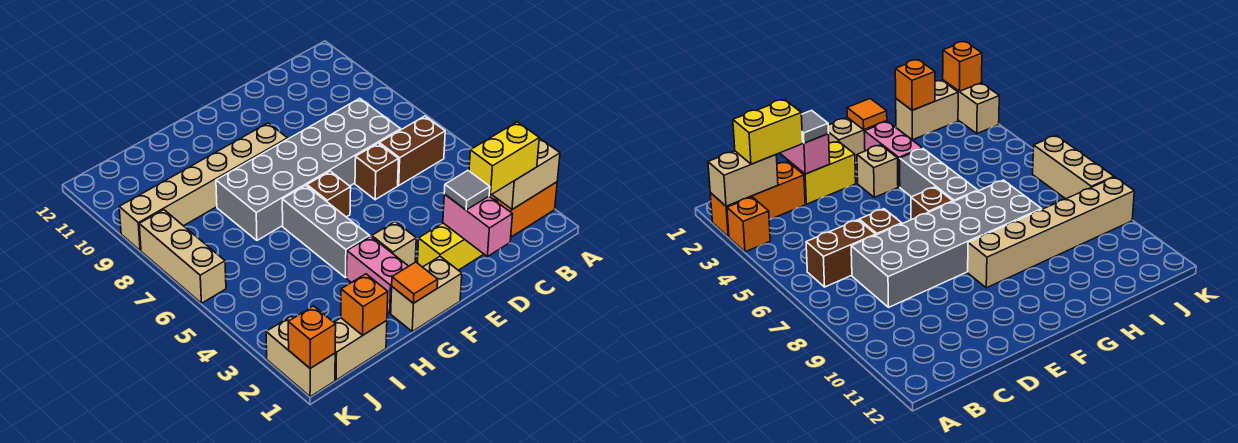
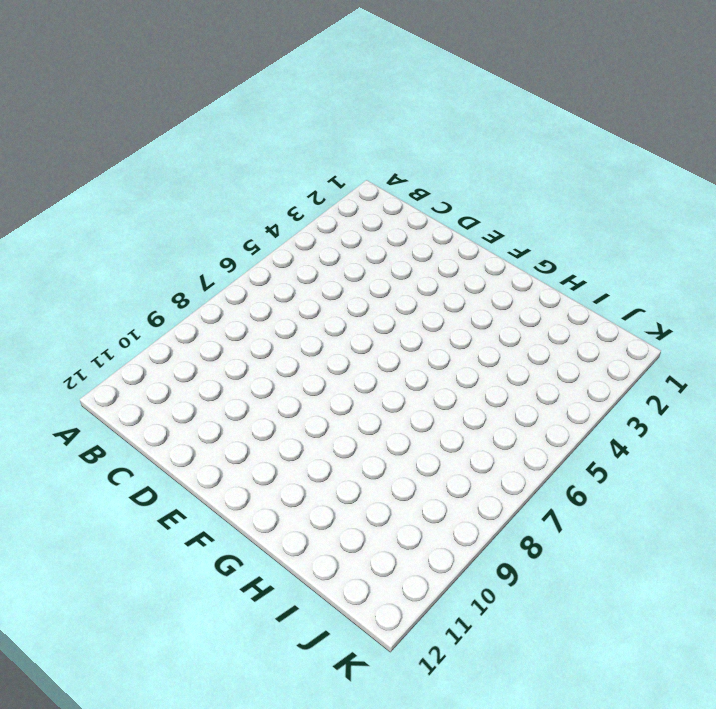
none -> orange brick A2:C2 level 1
none -> orange brick A3 level 1
none -> brown brick B6:C6 level 1

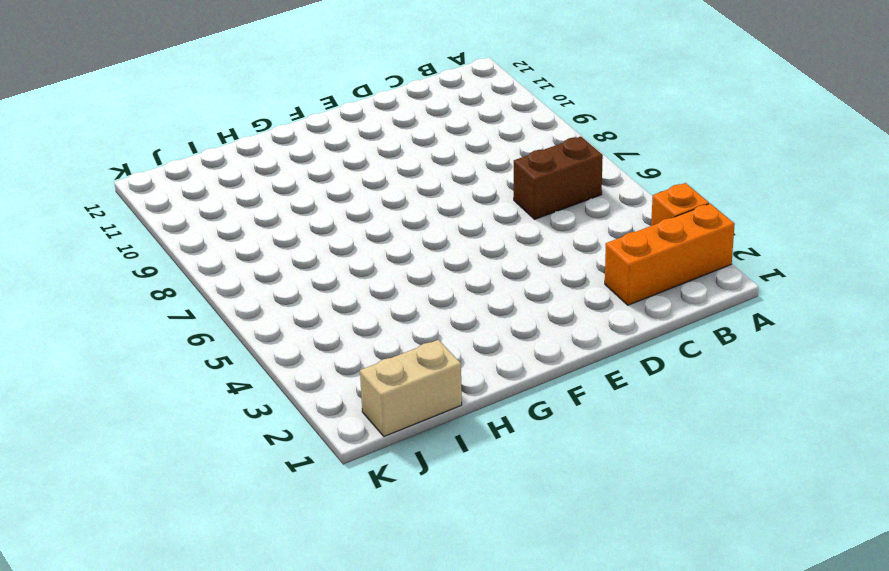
none -> grey brick C7:H8 level 1
none -> yellow brick D2:E2 level 1
none -> brown brick D6 level 1

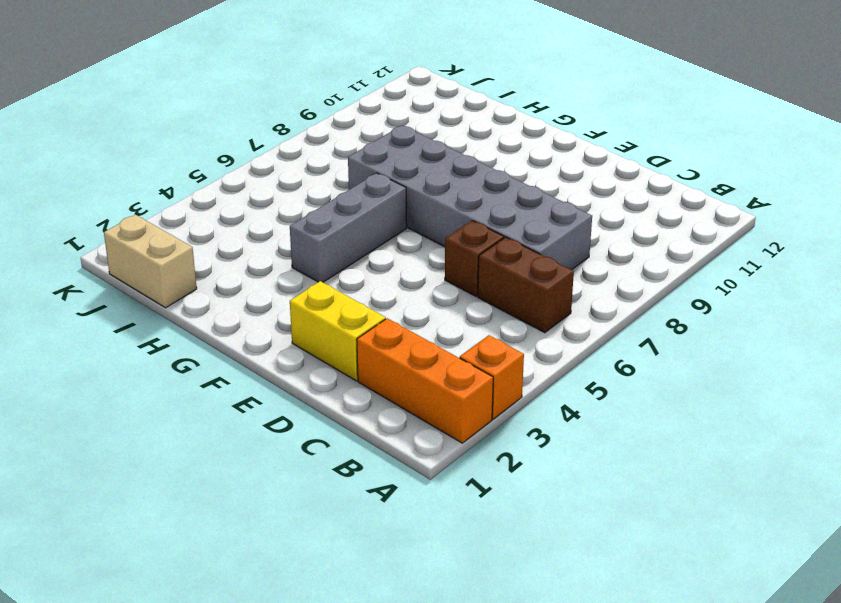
none -> tan brick F1:G1 level 1
none -> tan brick F3 level 1
none -> brown brick F6 level 1

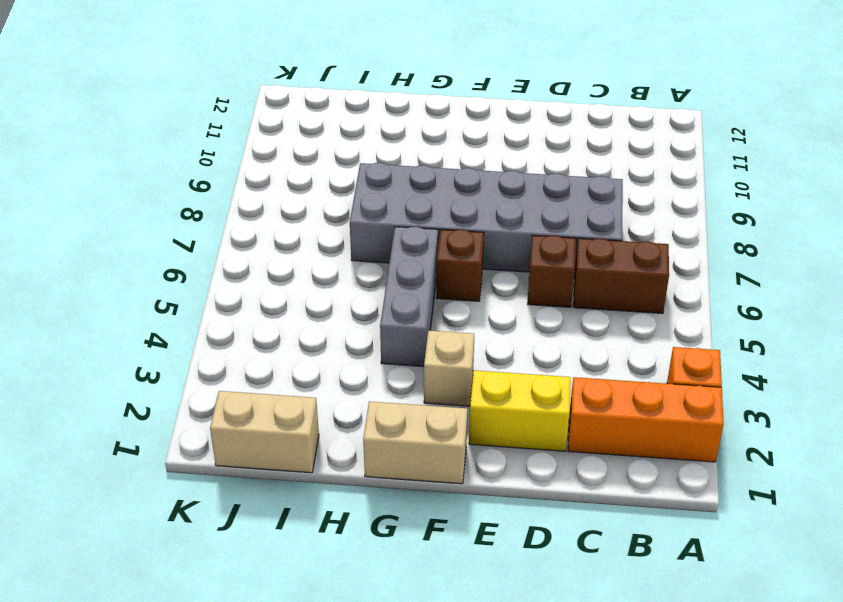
none -> tan brick F9:K9 level 1
none -> pink brick G2:G3 level 1
none -> tan brick K1:K2 level 1

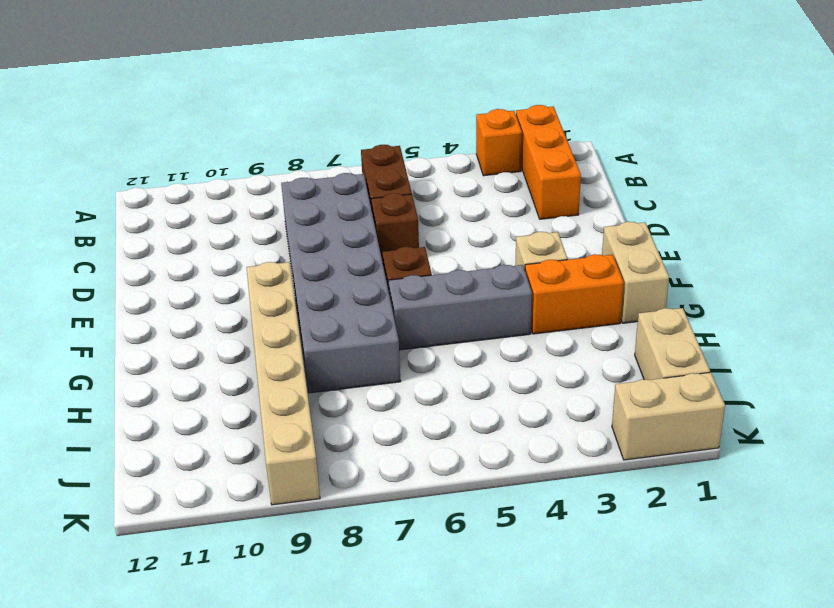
orange brick G2:G3 level 1 -> pink brick G2:G3 level 1
none -> yellow brick D2:E2 level 1
none -> tan brick K6:K8 level 1
none -> tan brick A2:B2 level 2

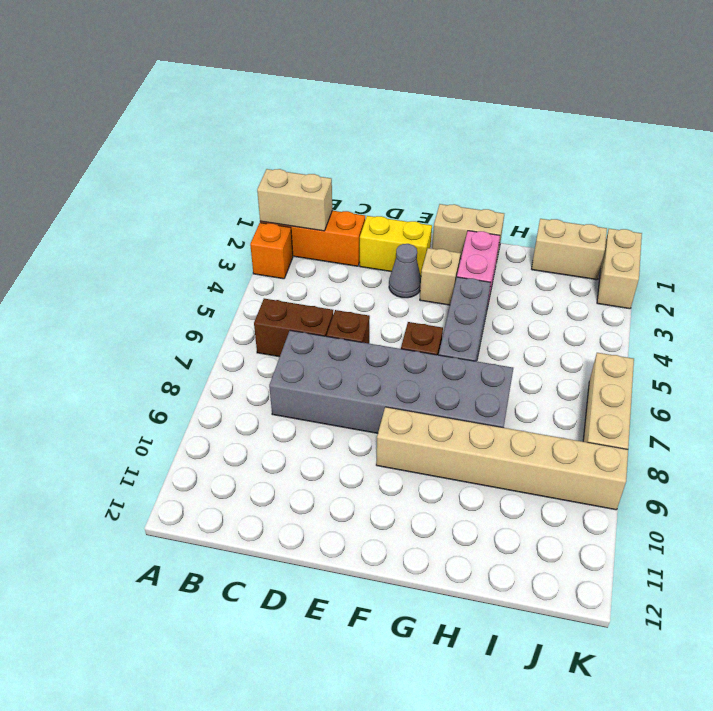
grey cone E3 level 1 -> none
none -> pink brick D1:D2 level 2
none -> orange tile G1 level 2
none -> orange brick I1 level 2

